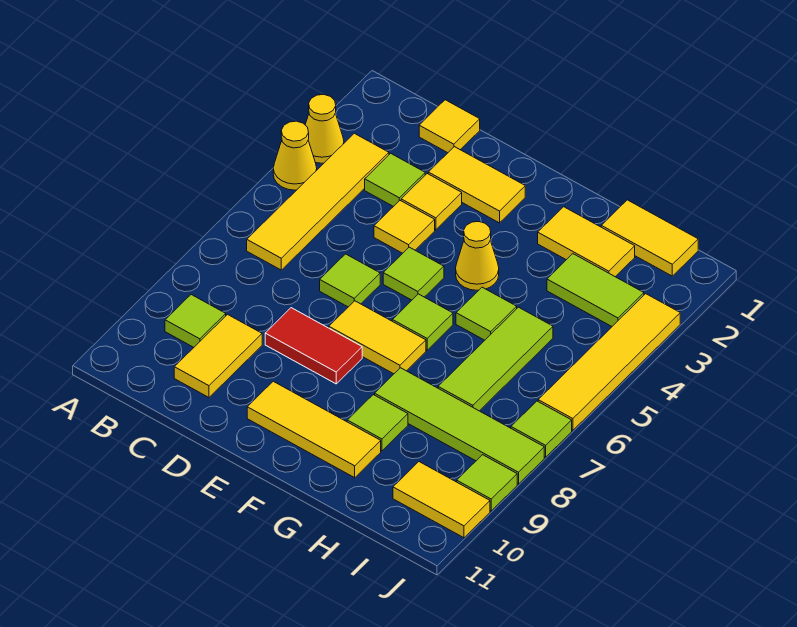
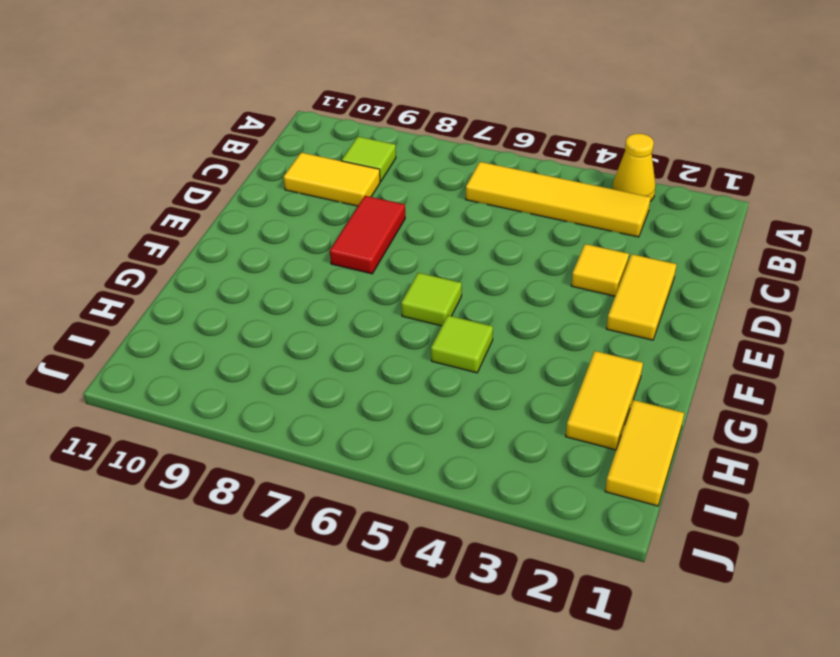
none -> yellow cone A4 level 1
none -> yellow tile C1 level 1
none -> lime tile C3 level 1

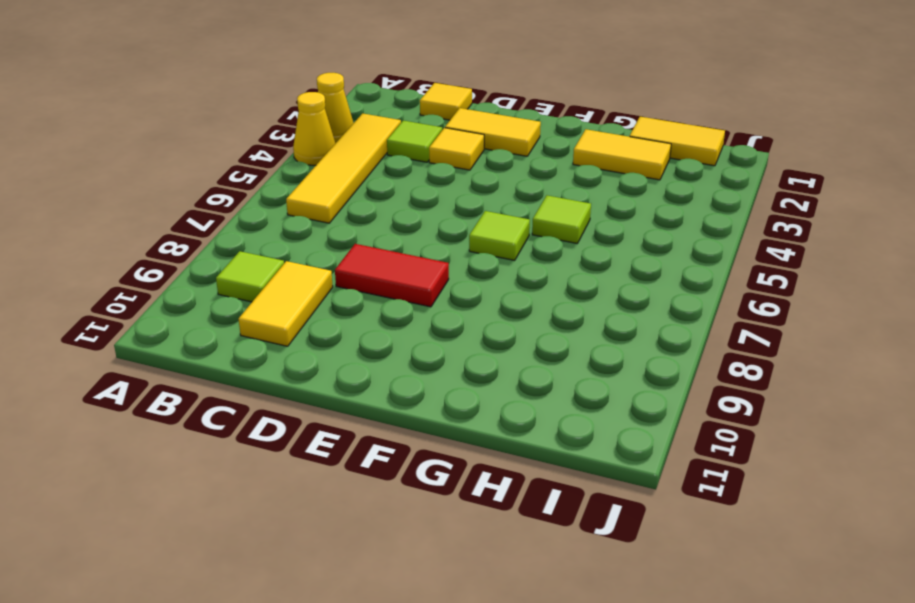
none -> yellow tile D4 level 1
none -> lime tile D6 level 1
none -> lime tile E5 level 1

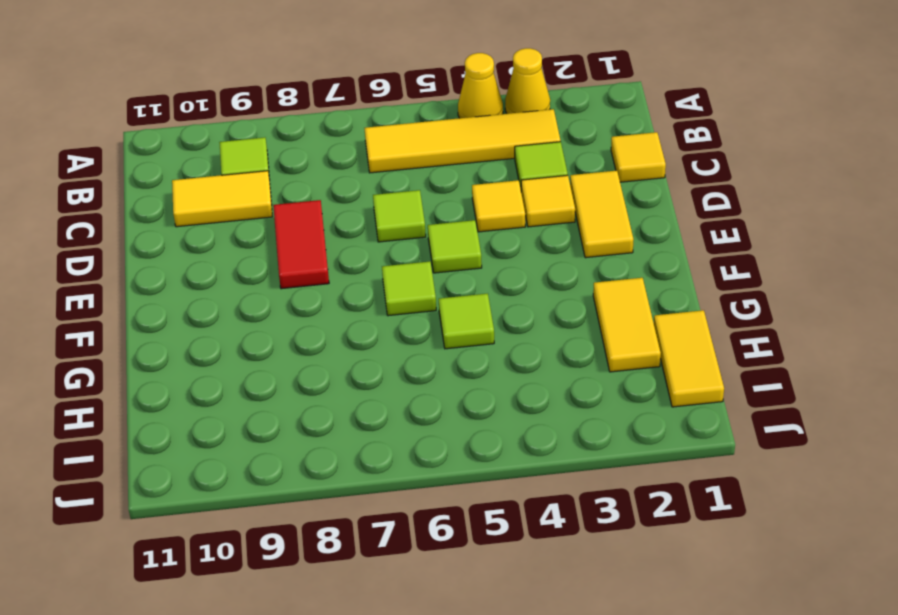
none -> yellow tile E7:F7 level 1
none -> yellow tile E10:G10 level 1
none -> yellow cone F4 level 1

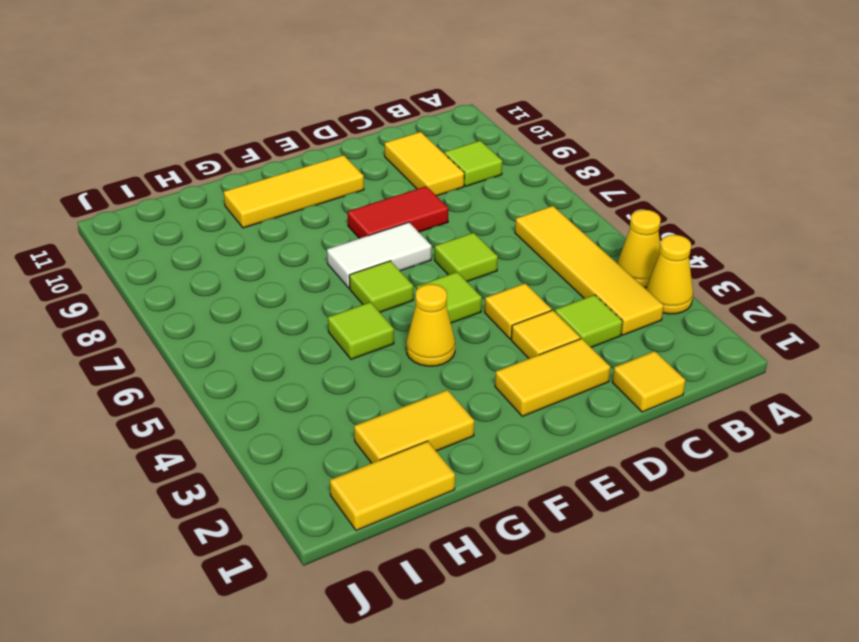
white tile E7:F7 level 1 -> yellow tile E7:F7 level 1
none -> lime tile G8:J8 level 1
none -> lime tile G9 level 1
none -> lime tile H3:I3 level 1

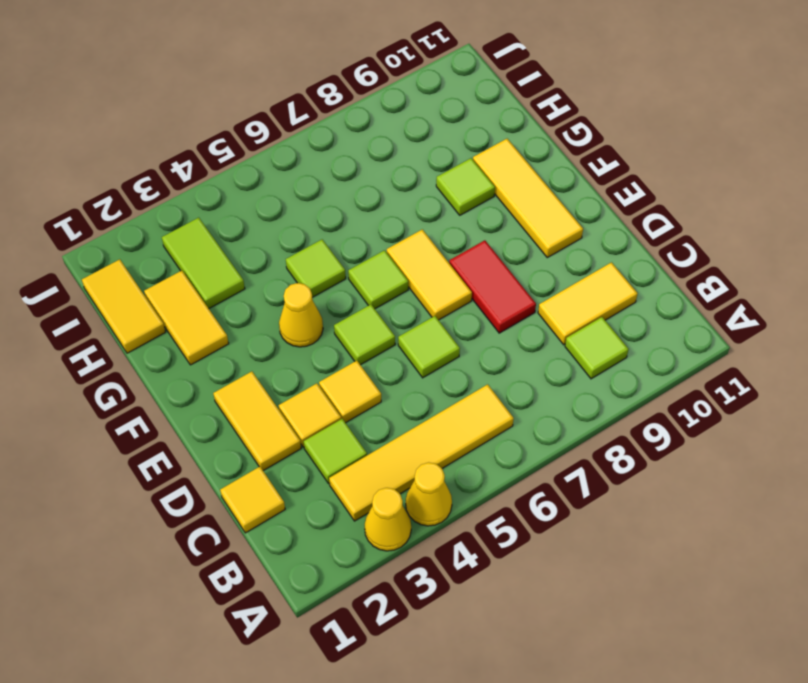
none -> lime tile G8:J8 level 1
none -> lime tile H5:H7 level 1
none -> yellow tile I10:J10 level 1

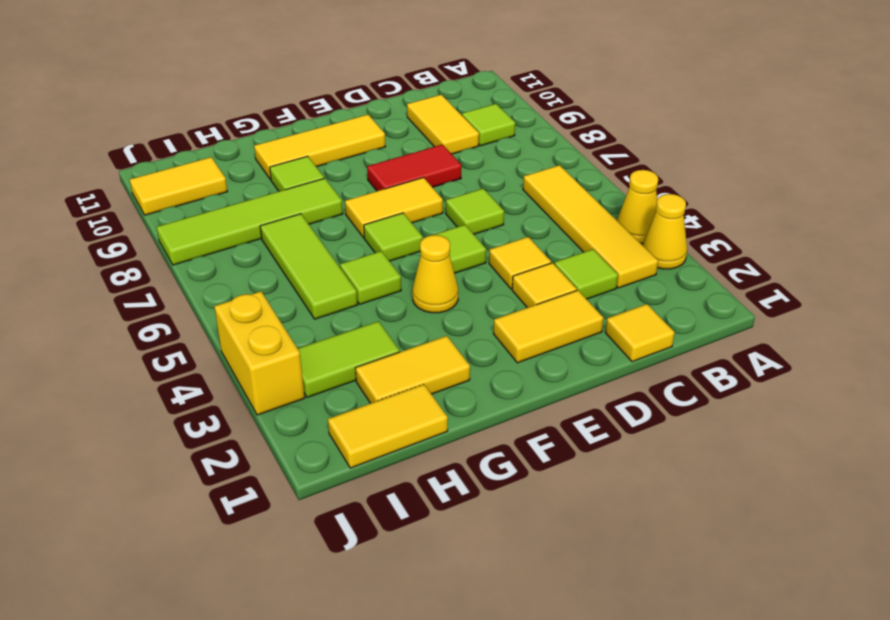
yellow brick J3:J4 level 1 -> yellow tile J3:J6 level 1
none -> lime tile J7 level 1
none -> lime tile J9 level 1

